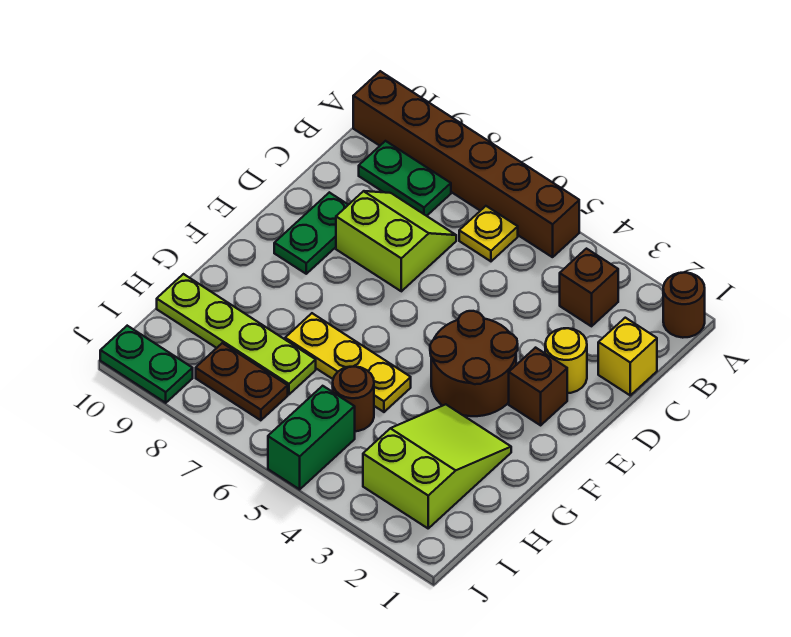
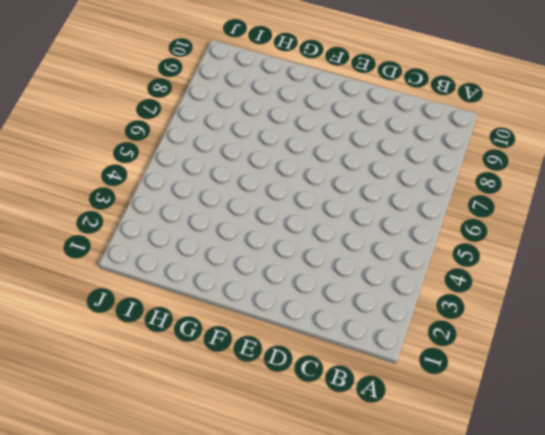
none -> brown round brick A1 level 1
none -> brown brick A5:A10 level 1
none -> brown brick B3 level 1

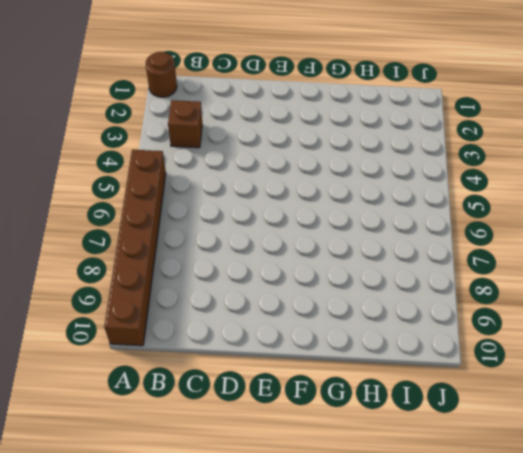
none -> yellow plate B6 level 1
none -> green plate B8:B9 level 1
none -> yellow brick C1 level 1

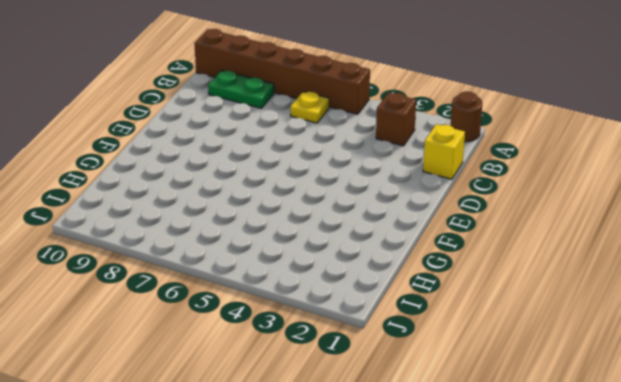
none -> lime slope C7:D8 level 1 top D
none -> yellow round brick D2 level 1
none -> green plate D9:E9 level 1

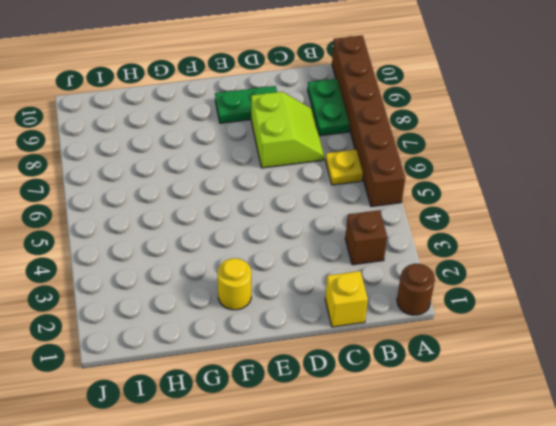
yellow round brick F2 level 1 -> yellow round brick D2 level 1
none -> brown brick E2 level 1
none -> brown round brick E3:F4 level 1
none -> lime slope G2:I3 level 1 top I

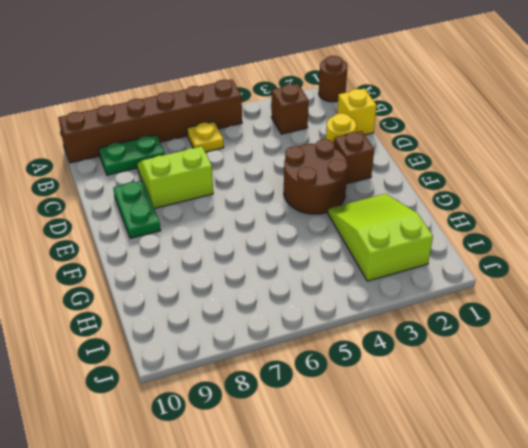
none -> yellow plate G5:G7 level 1
none -> brown round brick H5 level 1
none -> lime plate H7:H10 level 1

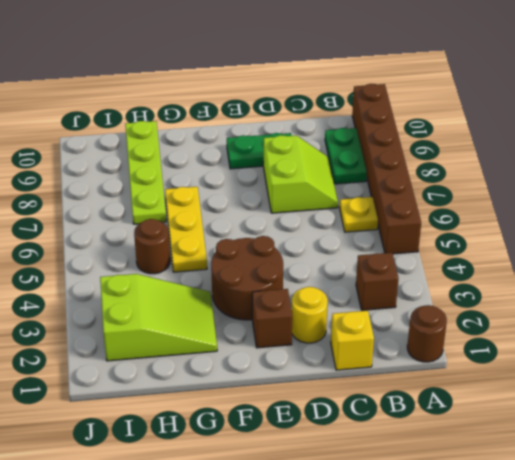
none -> green brick I5:J5 level 1
none -> brown plate I7:I8 level 1
none -> green plate J9:J10 level 1

